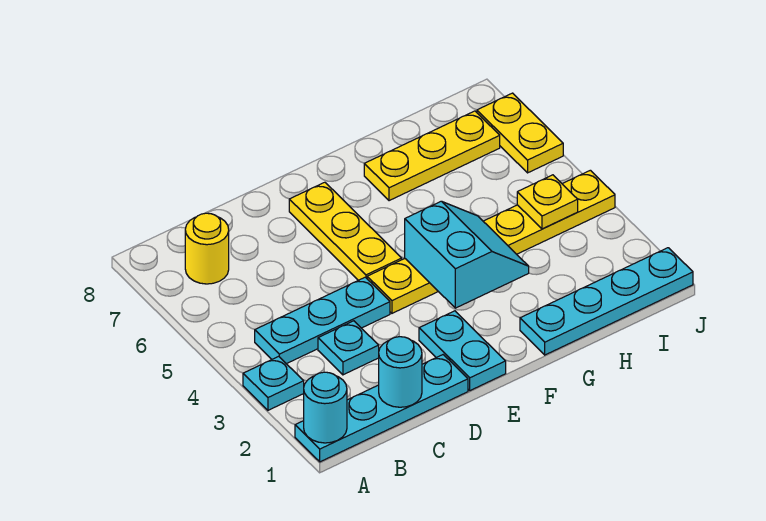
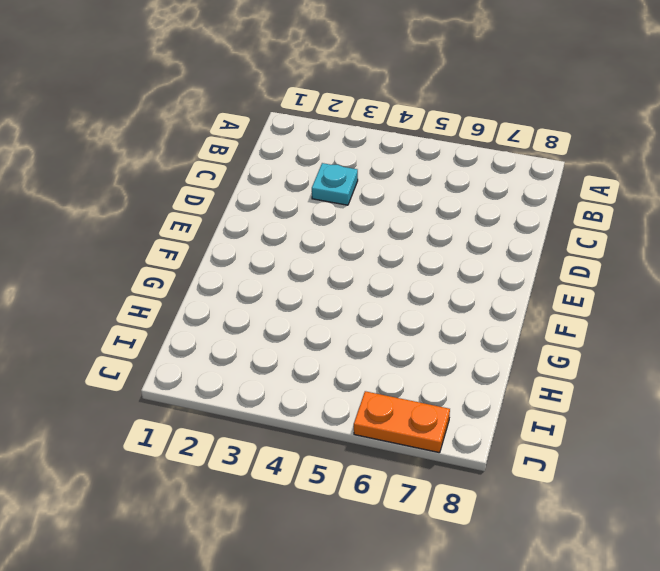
orange plate J6:J7 level 1 -> yellow plate J6:J7 level 1
none -> cyan plate A1:D1 level 1
none -> cyan plate A3 level 1
none -> cyan plate B4:D4 level 1

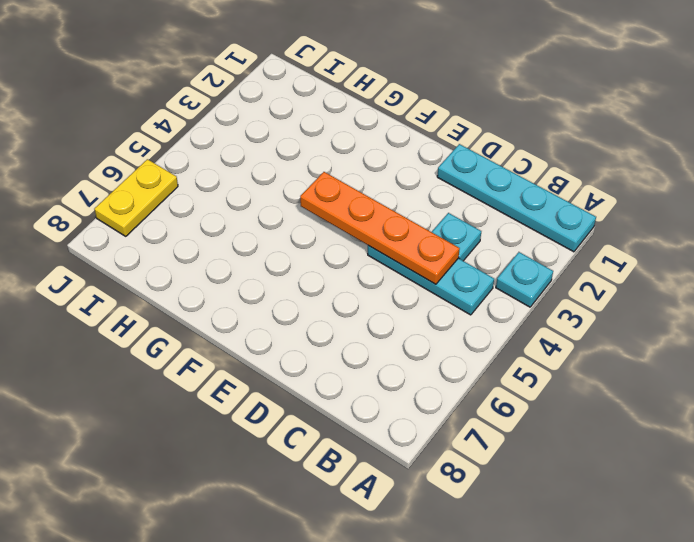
orange plate C4:F4 level 2 -> cyan slope F3:G4 level 2 top F
none -> yellow round brick B7 level 1
none -> cyan plate E1:E2 level 1
none -> yellow plate E4:J4 level 1

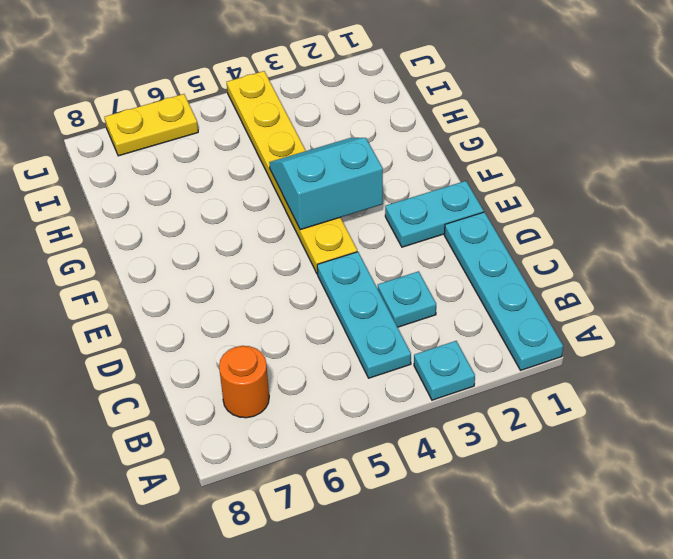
orange round brick B7 level 1 -> yellow round brick B7 level 1
none -> yellow plate E5:E7 level 1
none -> cyan plate G1:J1 level 1
none -> yellow plate G7:I7 level 1

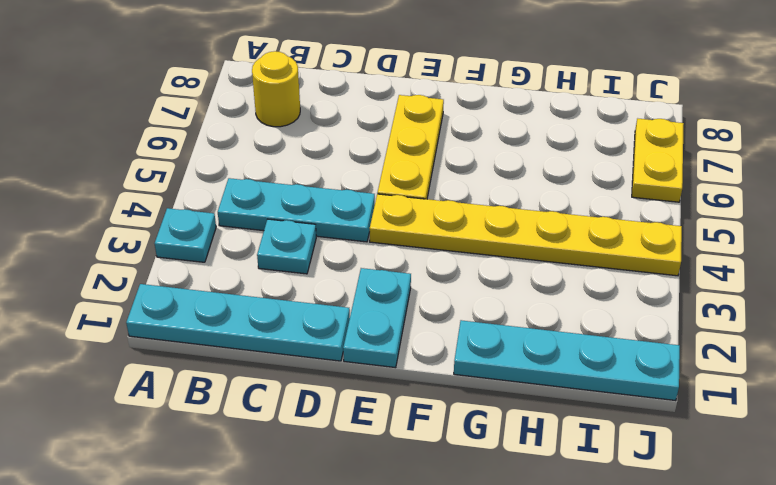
none -> yellow plate G7:I7 level 1
none -> cyan round brick A1 level 2
none -> cyan round brick C1 level 2

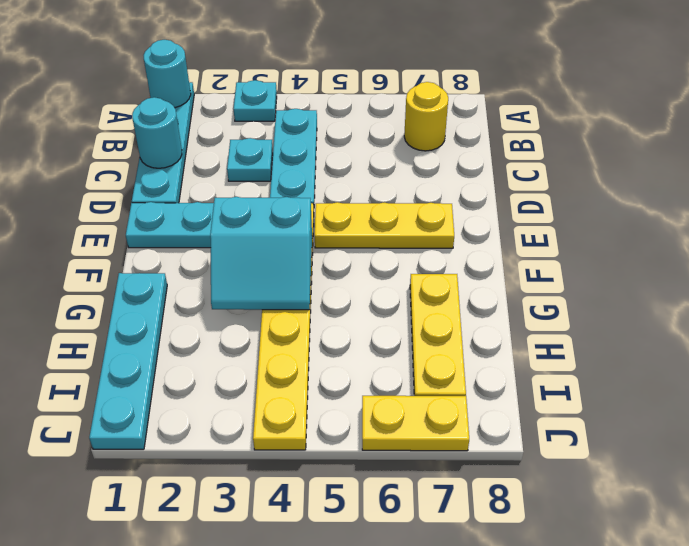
none -> yellow plate I4 level 2

